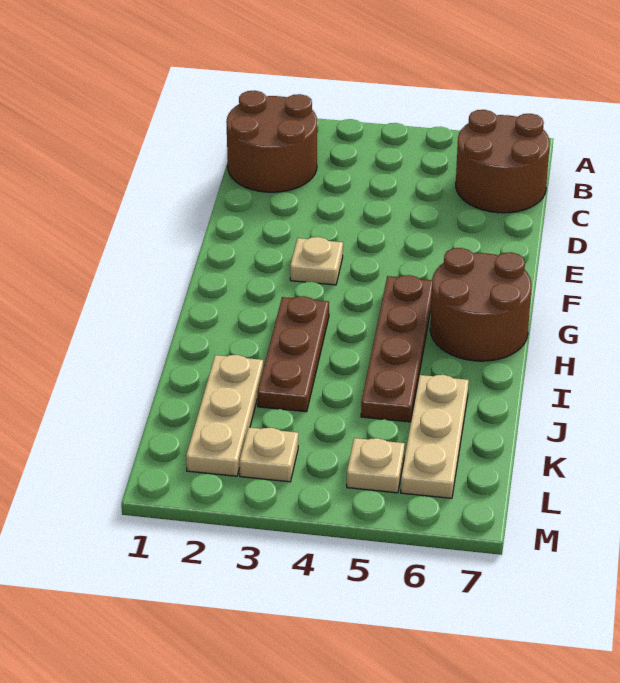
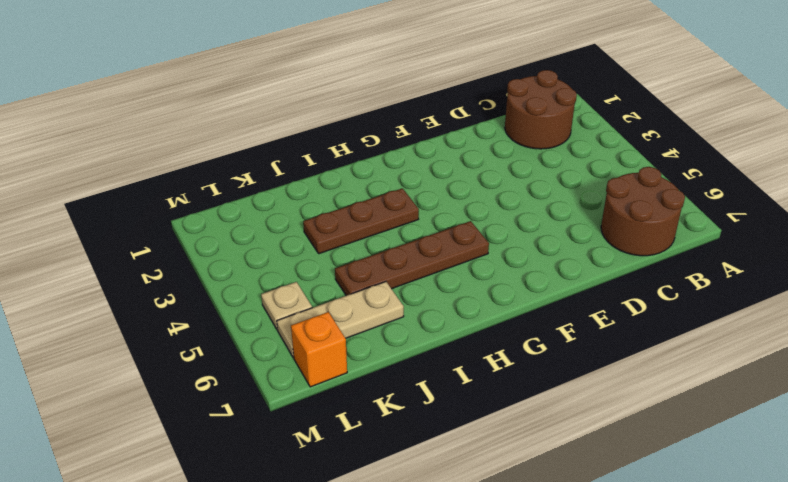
orange brick L7 level 1 -> none
none -> tan plate F3 level 1
none -> brown round brick G6:H7 level 1

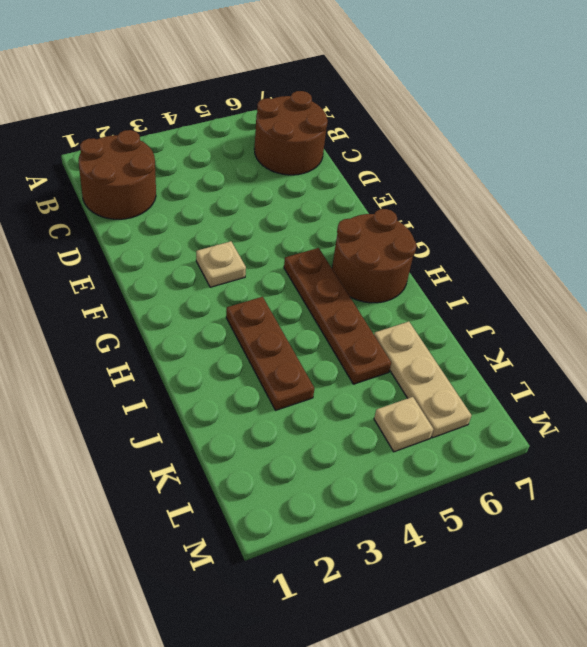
none -> tan plate J2:L2 level 1
none -> tan plate L3 level 1

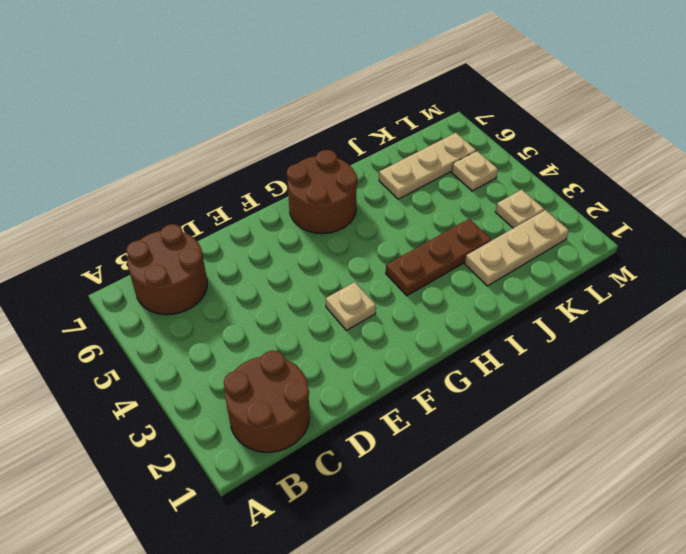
none -> brown plate G5:J5 level 1

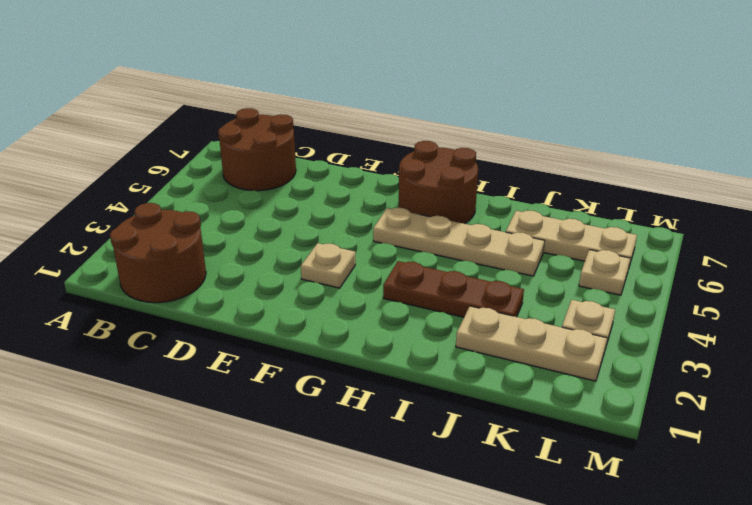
tan plate G5:J5 level 1 -> brown plate G5:J5 level 1

